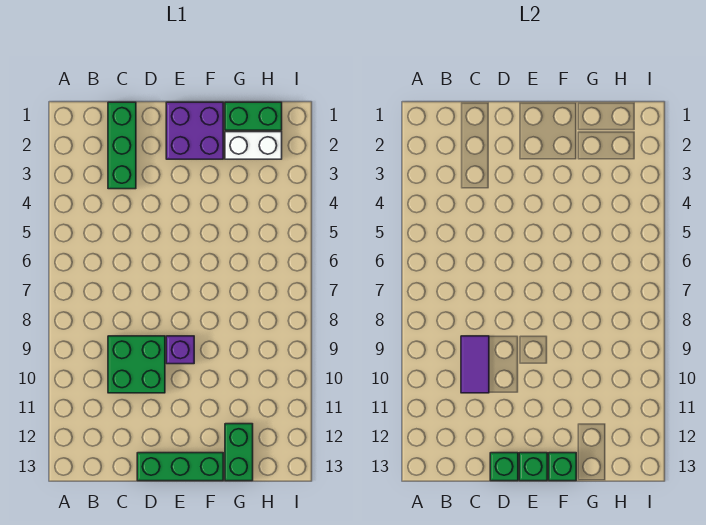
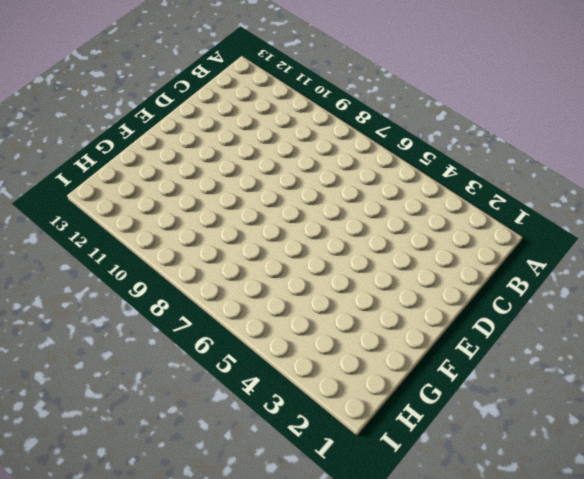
none -> green brick C1:C3 level 1
none -> green brick C9:D10 level 1
none -> green brick D13:F13 level 1

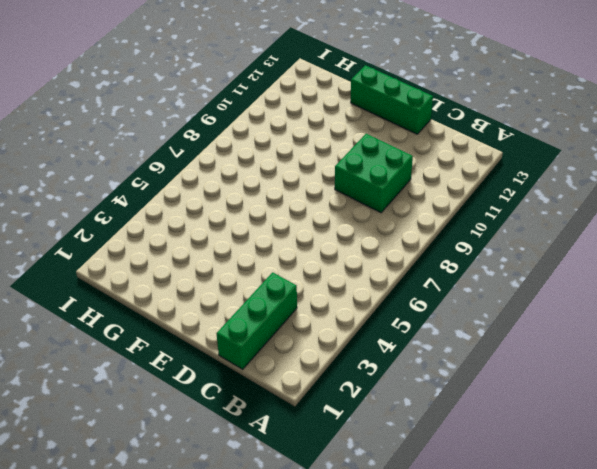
none -> purple brick E1:F2 level 1
none -> purple brick E9 level 1
none -> green brick G1:H1 level 1

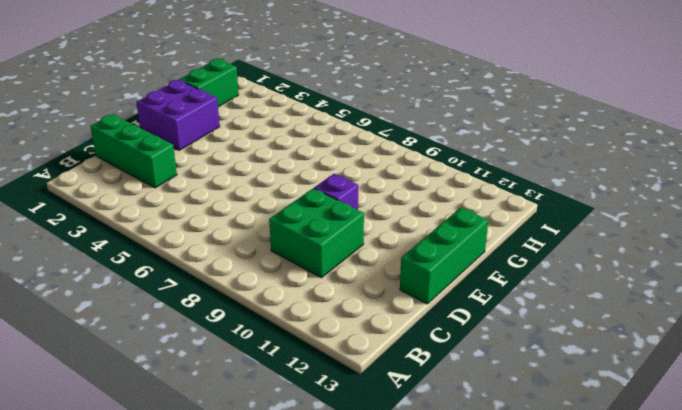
none -> white brick G2:H2 level 1
none -> green brick G12:G13 level 1
none -> purple tile C9:C10 level 2

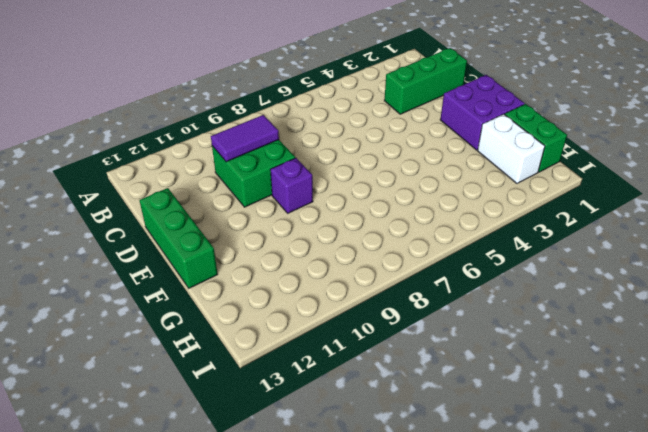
none -> green brick G12:G13 level 1
none -> green brick D13 level 2
none -> green brick E13 level 2

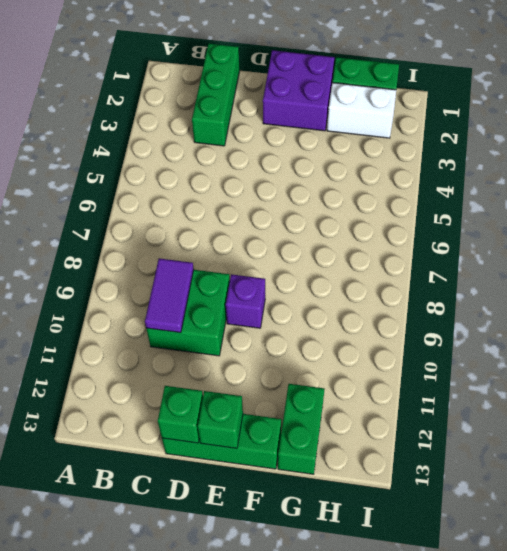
none -> green brick F13 level 2

